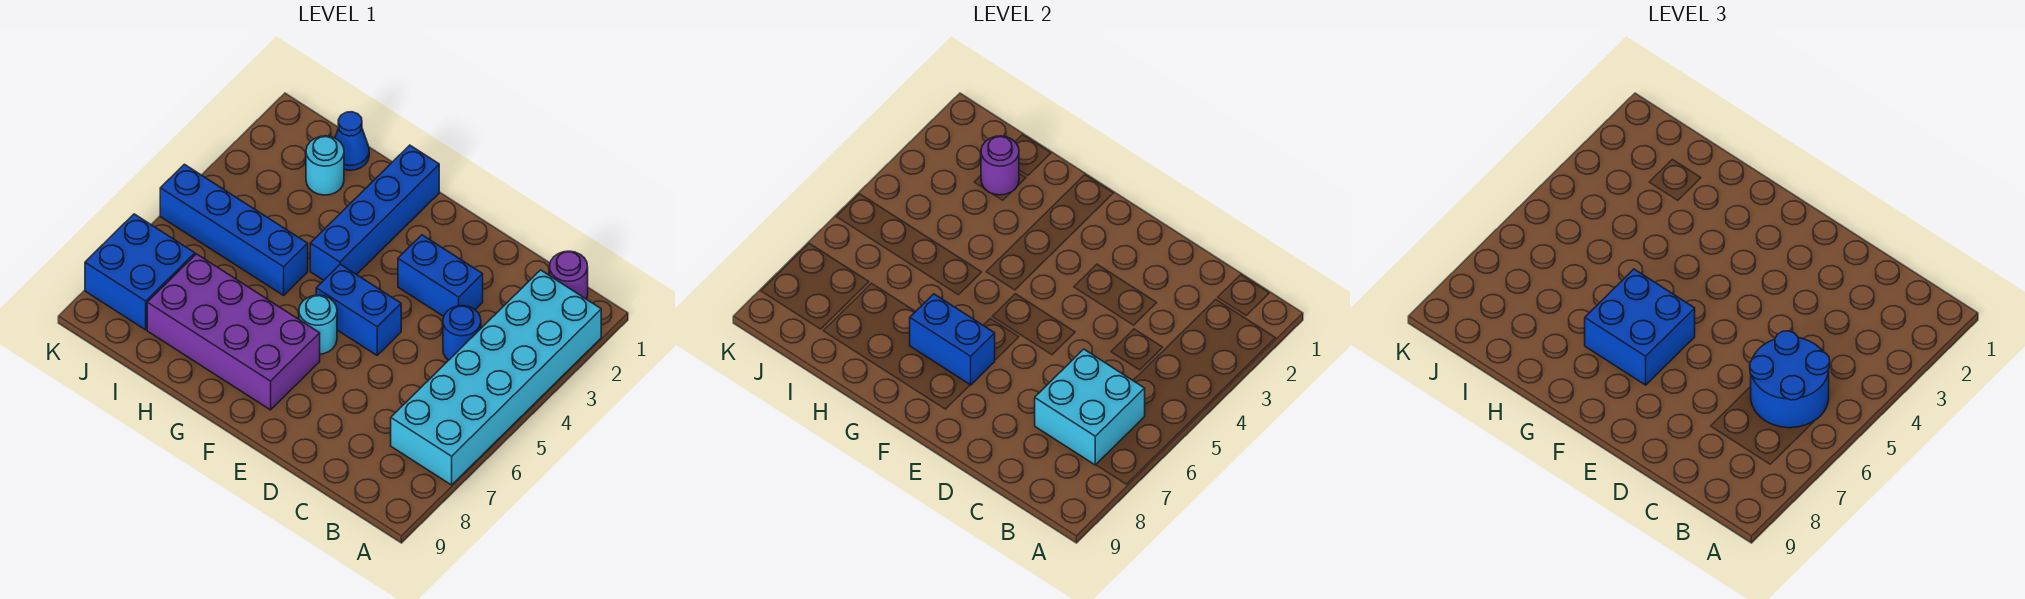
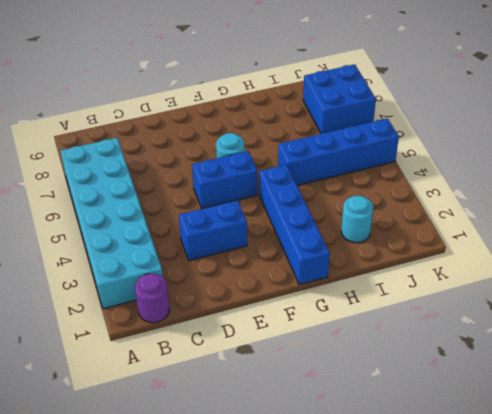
none -> blue round brick C4 level 1
none -> purple brick F7:I8 level 1
none -> blue cone I1 level 1

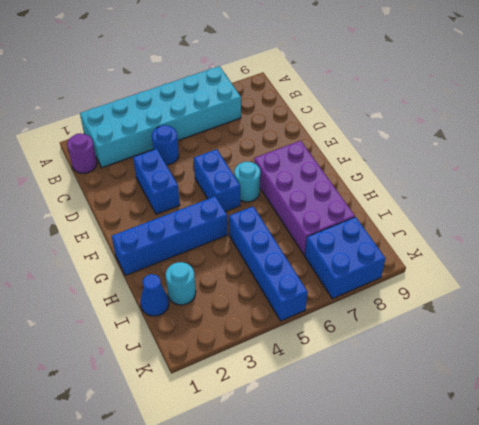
none -> cyan brick B6:C7 level 2
none -> blue brick F7:G7 level 2
none -> purple round brick I2 level 2

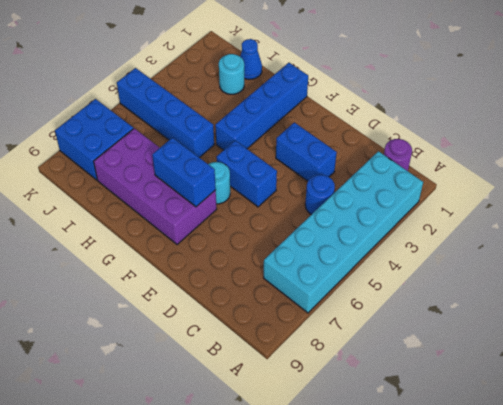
none -> cyan brick B6:C7 level 2
none -> purple round brick I2 level 2
none -> blue round brick B5:C6 level 3

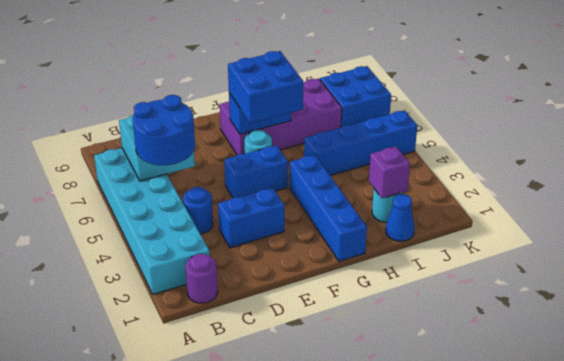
purple brick I2 level 2 -> purple round brick I2 level 2

